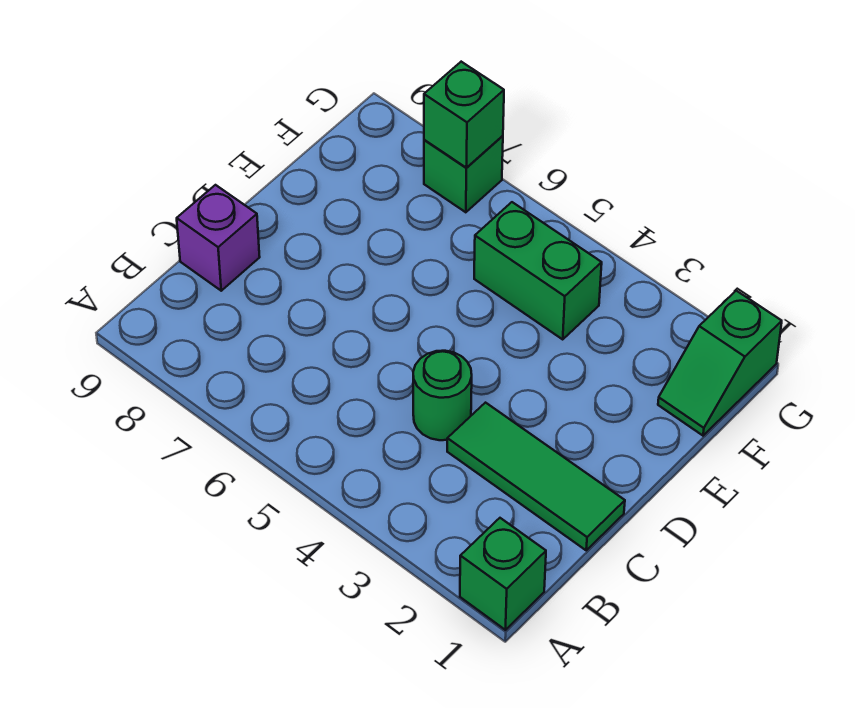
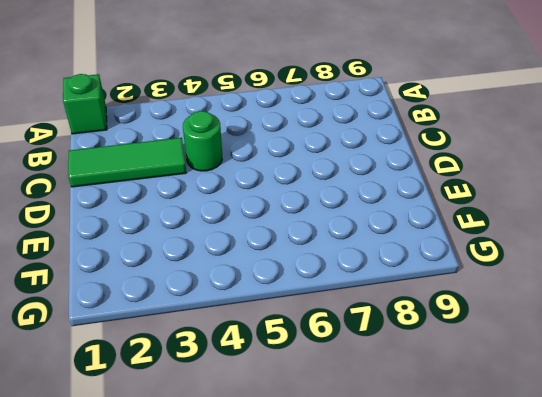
none -> purple brick C9 level 1
none -> green slope F1:G1 level 1 top G

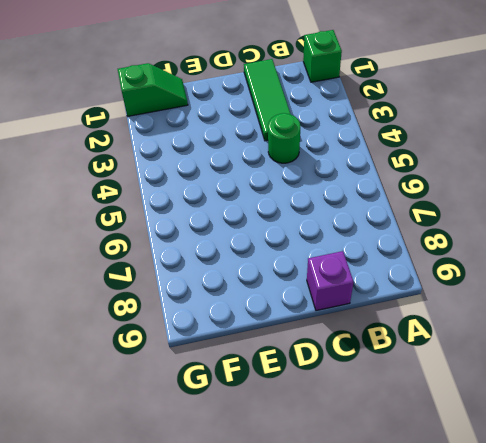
none -> green brick F4:F5 level 1
none -> green brick G7 level 1

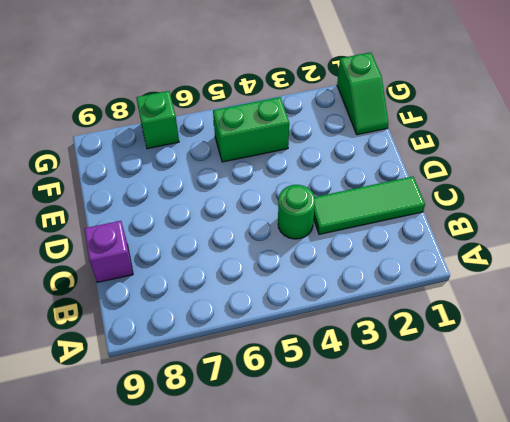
none -> green brick A1 level 1
none -> green brick G7 level 2

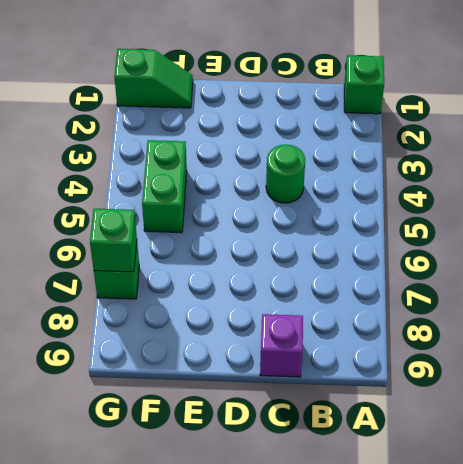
none -> green tile C1:C3 level 1

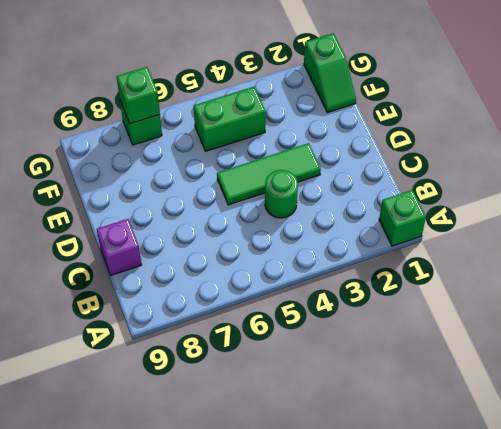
green tile D3:D5 level 1 -> green tile C1:C3 level 1

